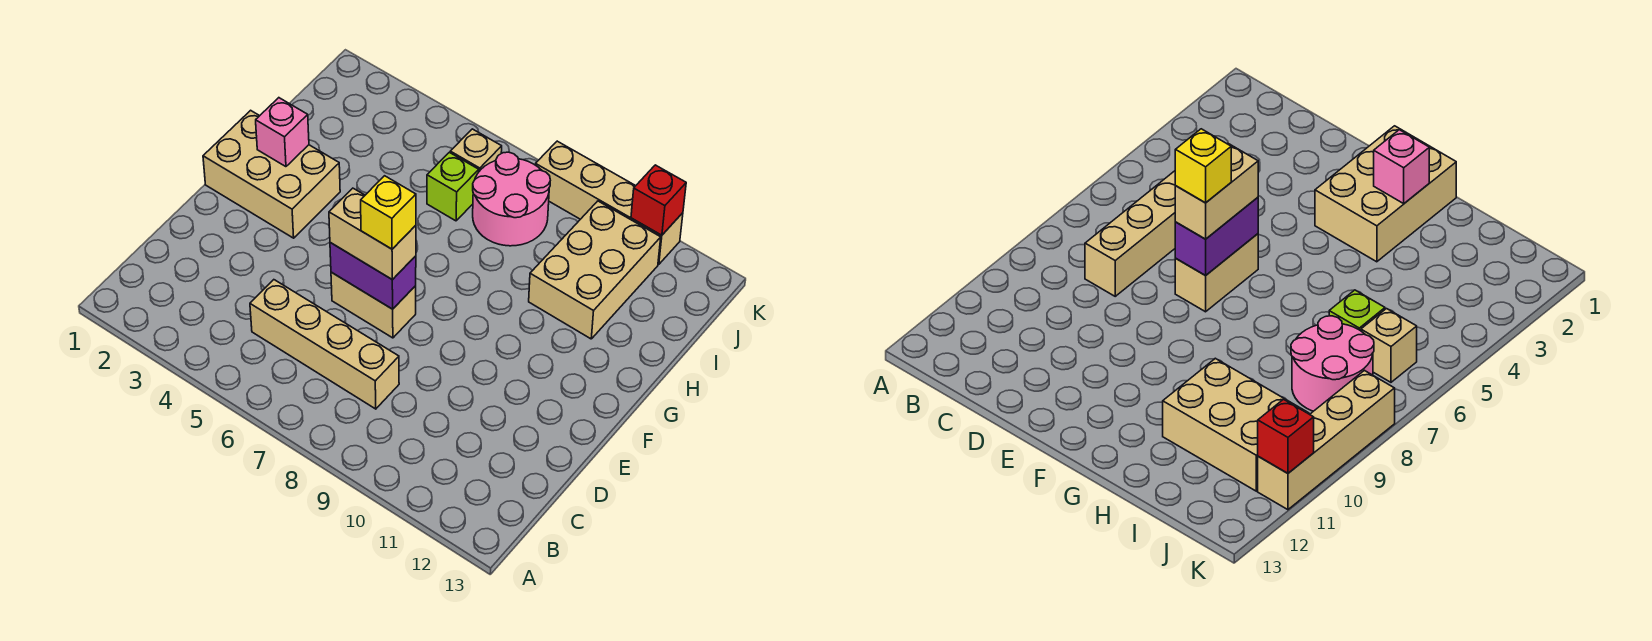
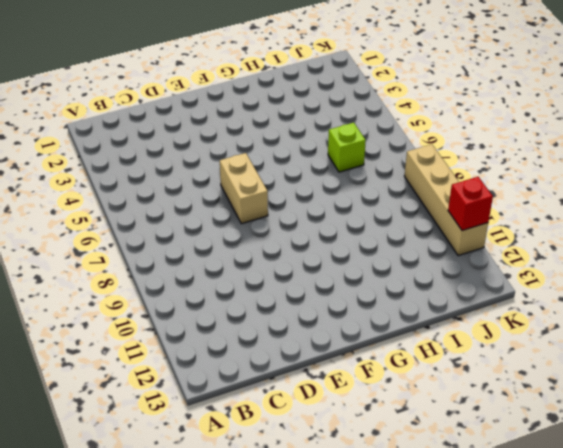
none -> tan brick C5:C8 level 1
none -> tan brick F1:G3 level 1
none -> tan brick H10:J11 level 1

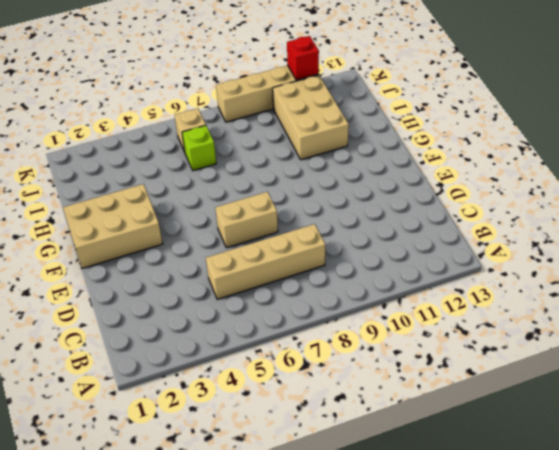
none -> pink round brick I7:J8 level 1
none -> purple brick E6:E7 level 2
none -> pink brick G2 level 2

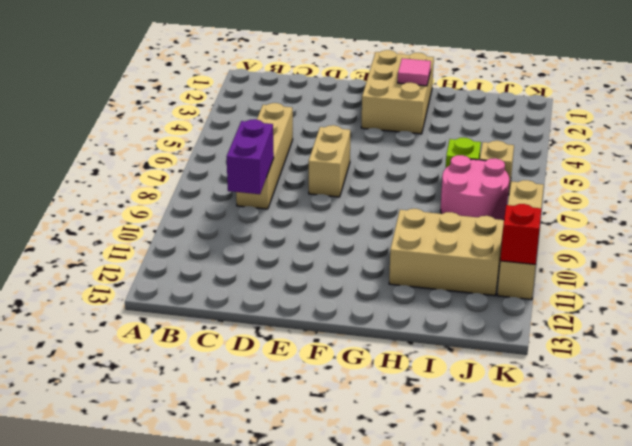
purple brick C8:C9 level 2 -> purple brick E6:E7 level 2
pink tile G2 level 2 -> pink brick G2 level 2
none -> tan brick E6:E7 level 3
none -> yellow brick E7 level 4

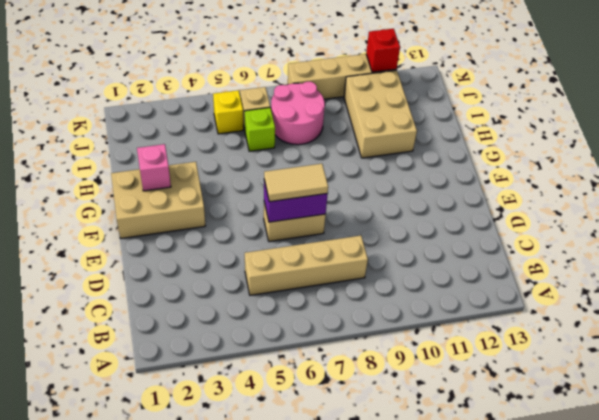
tan tile E6:E7 level 3 -> tan brick E6:E7 level 3
yellow brick J5 level 1 -> yellow brick E7 level 4

